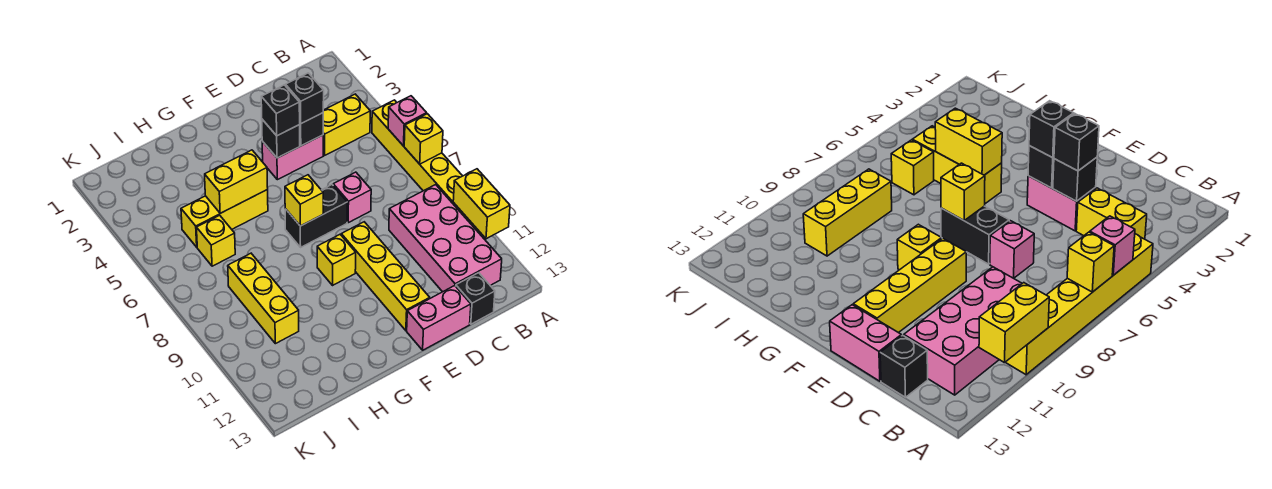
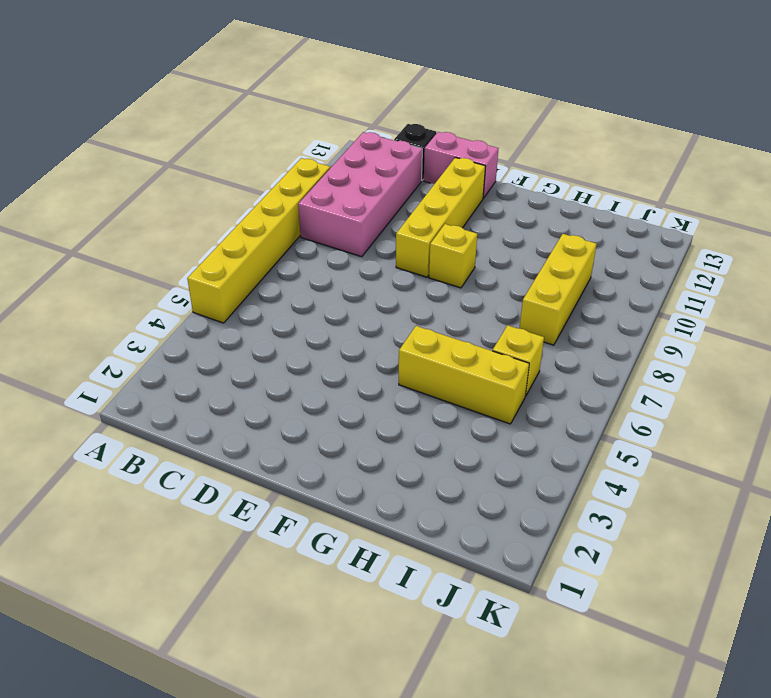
none -> yellow brick B4:C4 level 1
none -> pink brick D4:E4 level 1
none -> pink brick D7 level 1

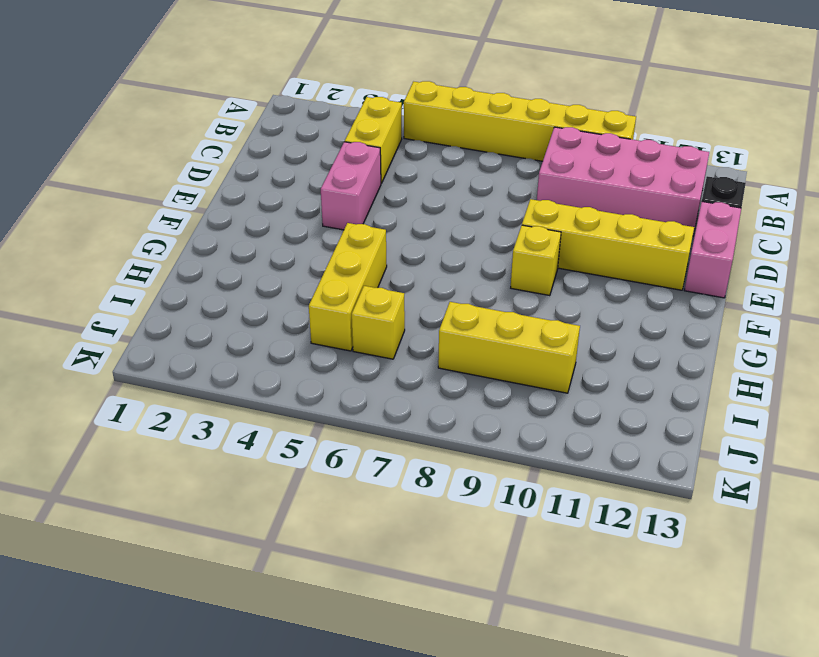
none -> pink brick D7 level 1
none -> black brick E7:F7 level 1
none -> pink brick A6 level 2

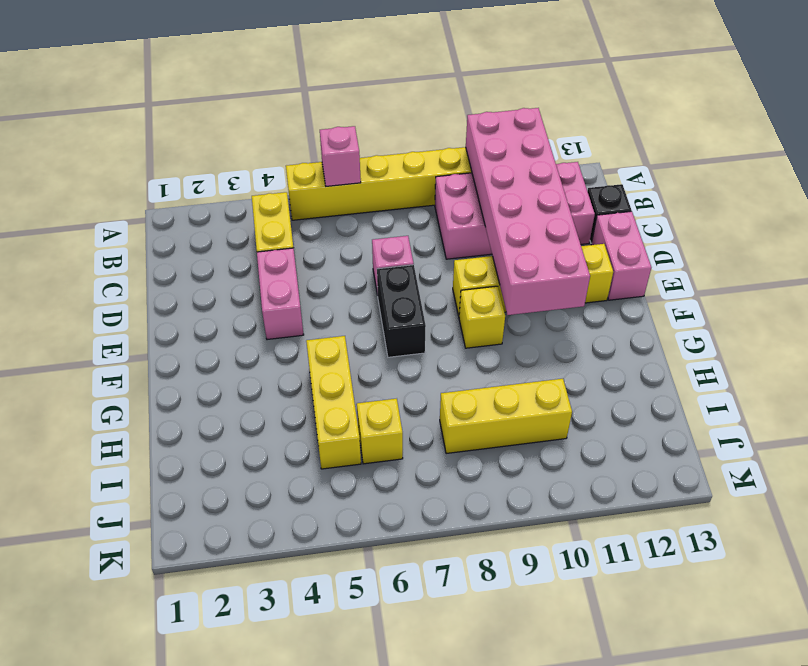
pink brick A10:F11 level 2 -> yellow brick A10:A11 level 2
none -> yellow brick A7 level 2
none -> black brick D4 level 2
none -> black brick E4 level 2

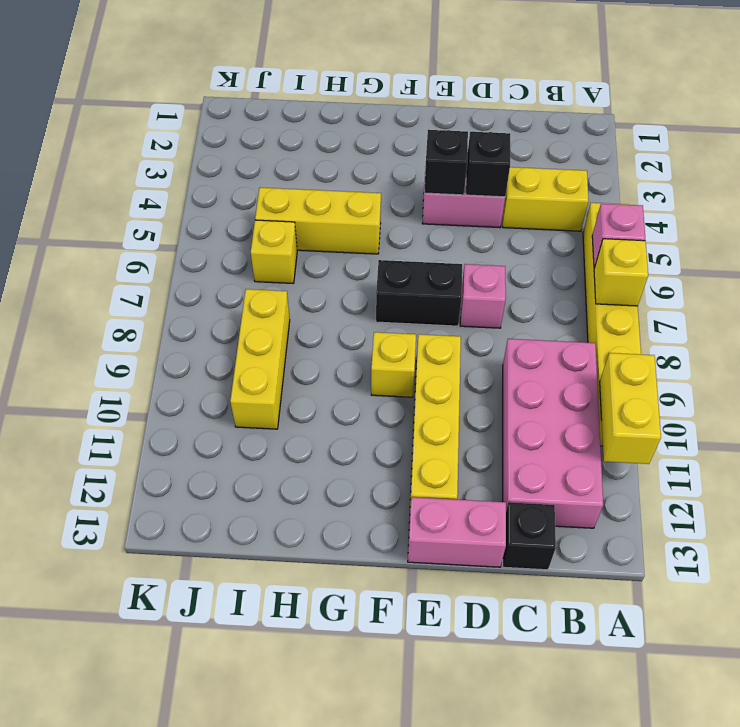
none -> yellow brick F7 level 2
none -> yellow brick G5:H5 level 2
none -> black brick D4 level 3

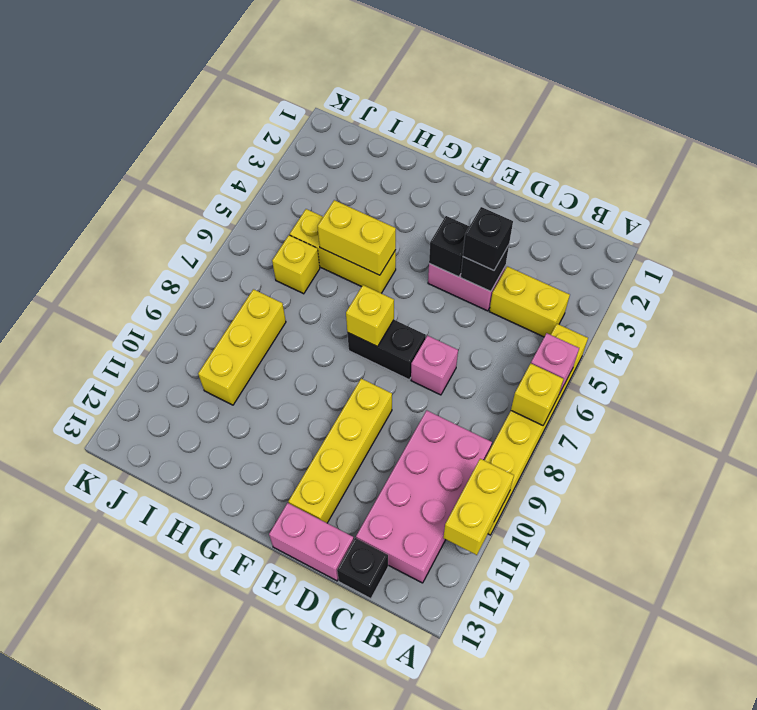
none -> yellow brick F9 level 1
none -> black brick E4 level 3

